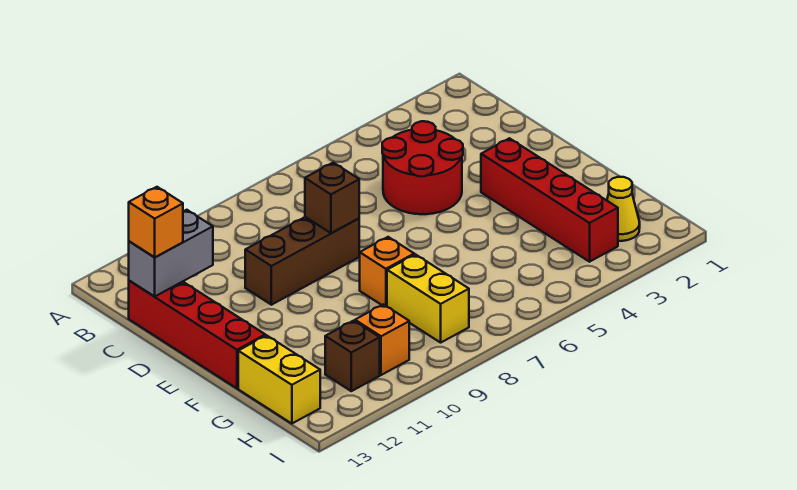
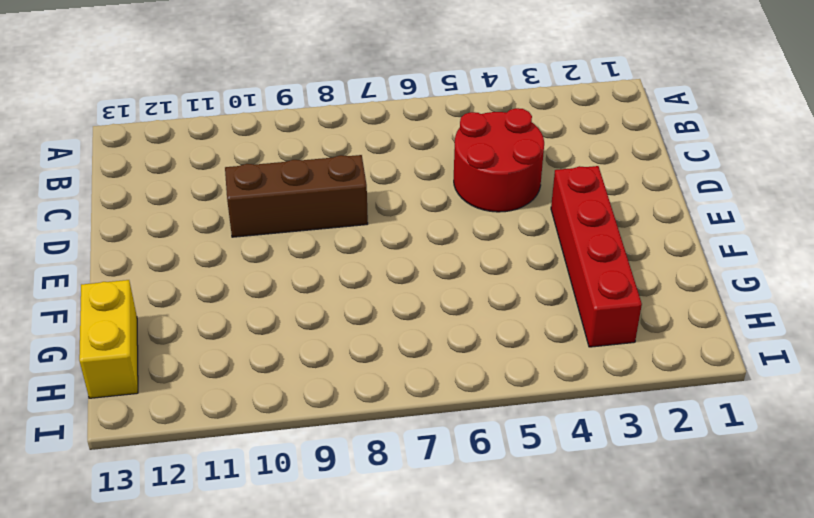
none -> red brick C13:F13 level 1
none -> orange brick F8 level 1
none -> yellow brick G8:H8 level 1

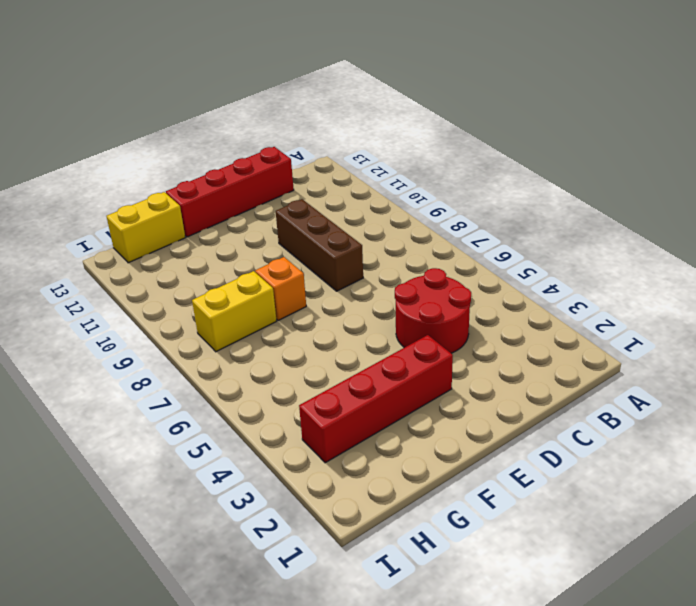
none -> yellow cone H2 level 1
none -> orange brick H10 level 1
none -> brown brick H11 level 1

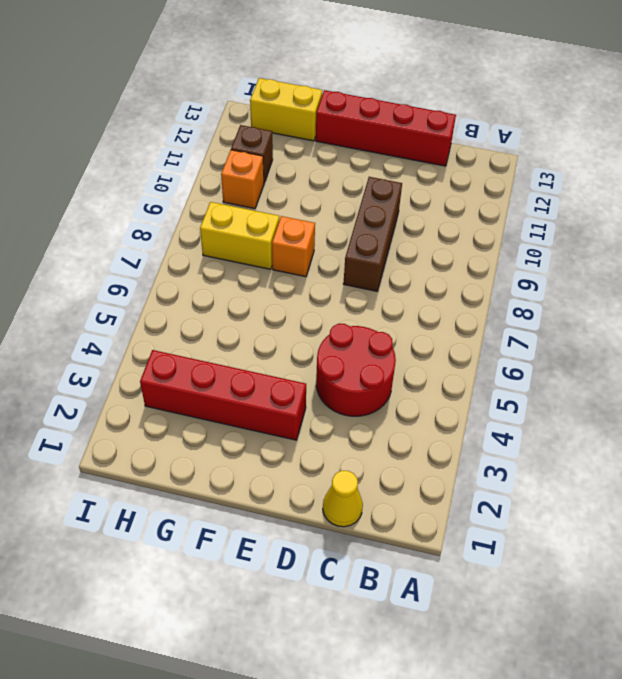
yellow cone C1 level 1 -> yellow cone H2 level 1
none -> grey brick C12:C13 level 2
none -> brown brick D8 level 2
none -> orange brick C13 level 3

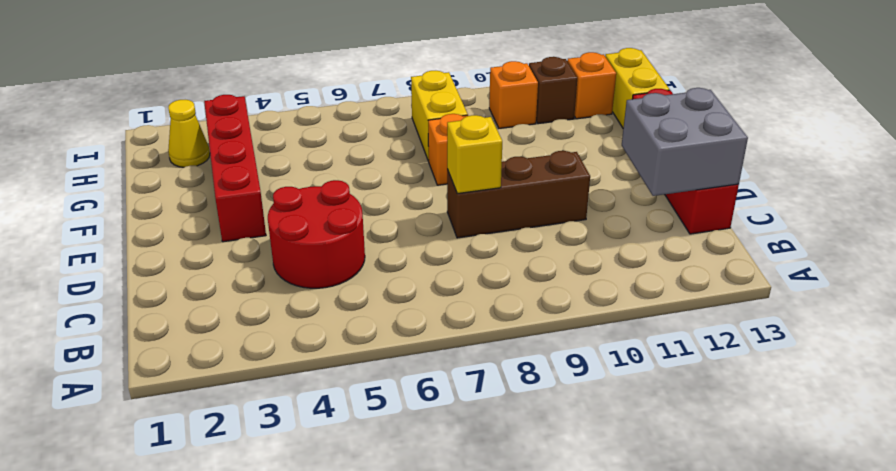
grey brick C12:D13 level 2 -> grey brick C12:C13 level 2
yellow brick D8 level 2 -> brown brick D8 level 2
orange brick H12 level 1 -> orange brick C13 level 3

